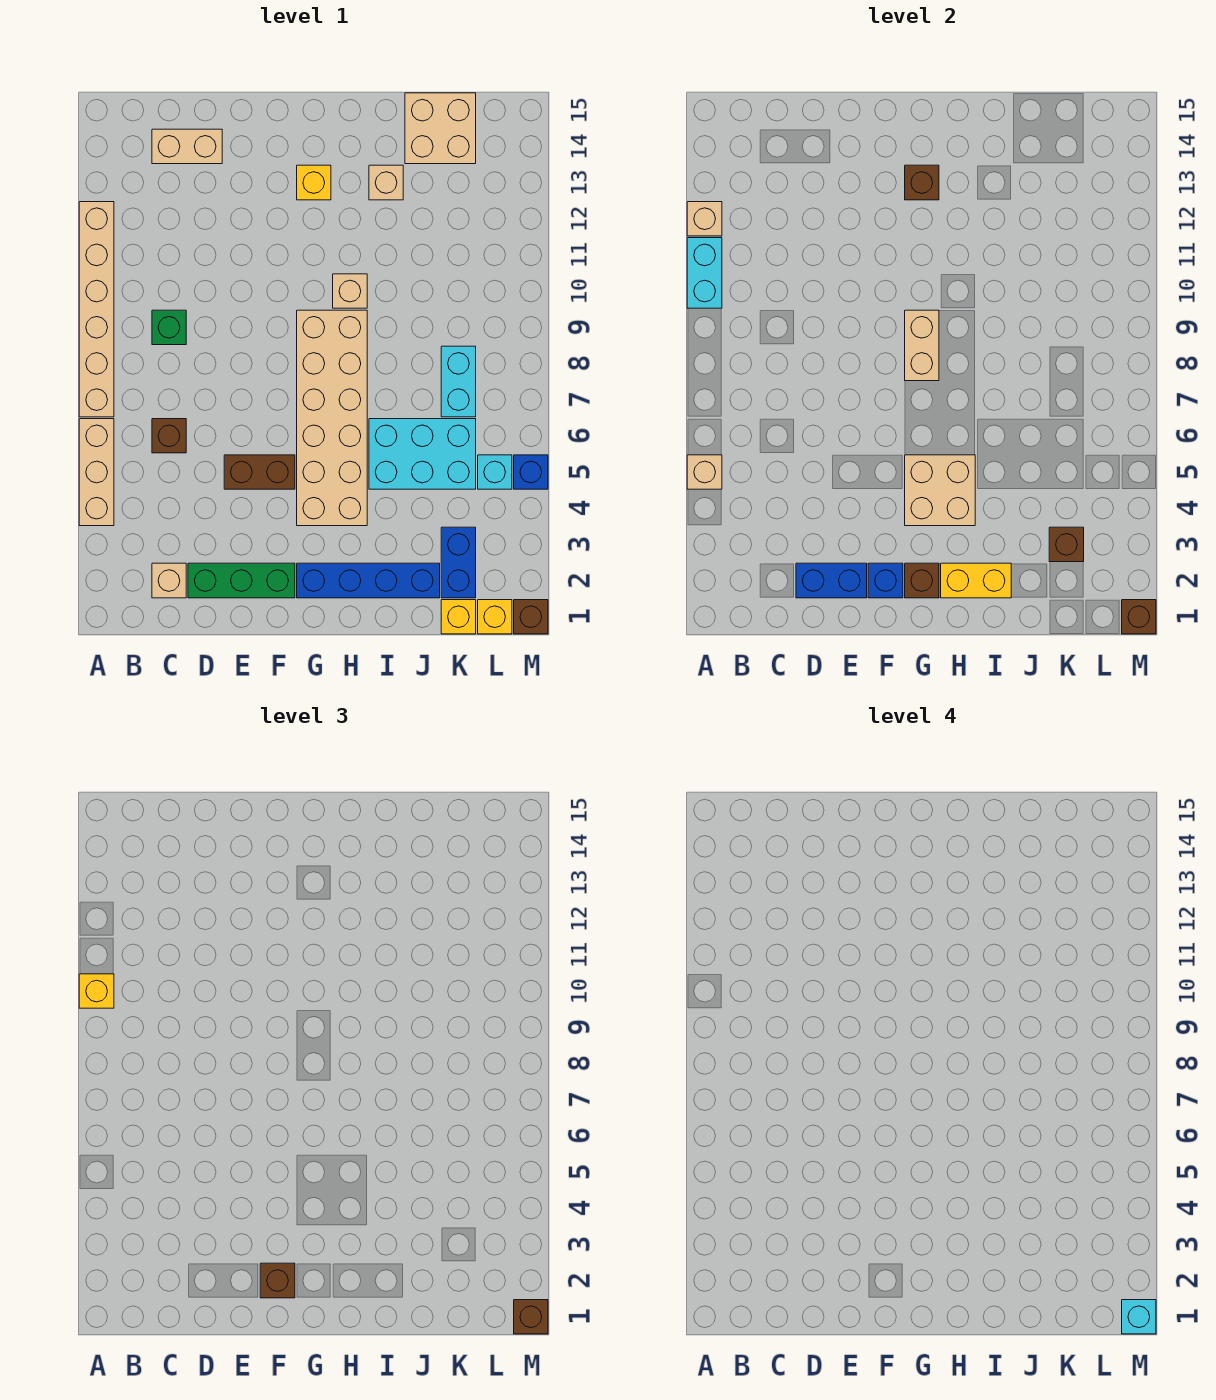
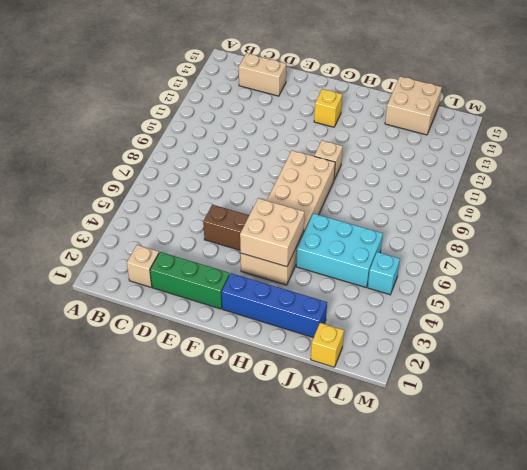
none -> tan brick A4:A6 level 1
none -> tan brick A7:A12 level 1
none -> brown brick C6 level 1
none -> green brick C9 level 1

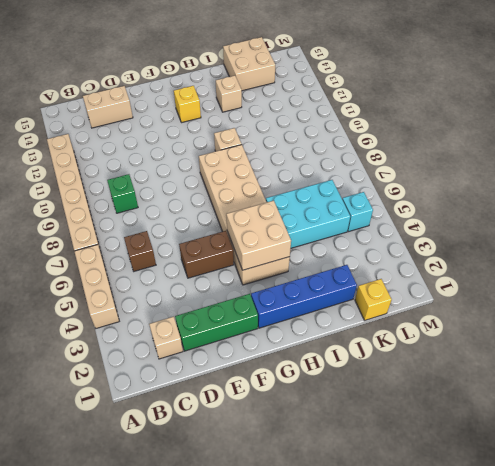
none -> blue brick K2:K3 level 1
none -> cyan brick K7:K8 level 1
none -> yellow brick L1 level 1
none -> brown brick M1 level 1

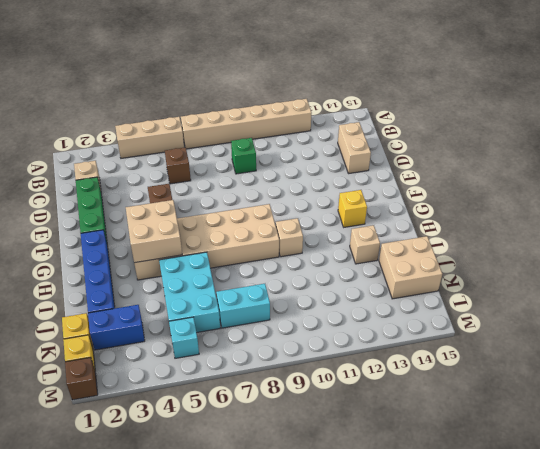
none -> blue brick M5 level 1
none -> tan brick A5 level 2
none -> cyan brick A10:A11 level 2
none -> tan brick A12 level 2

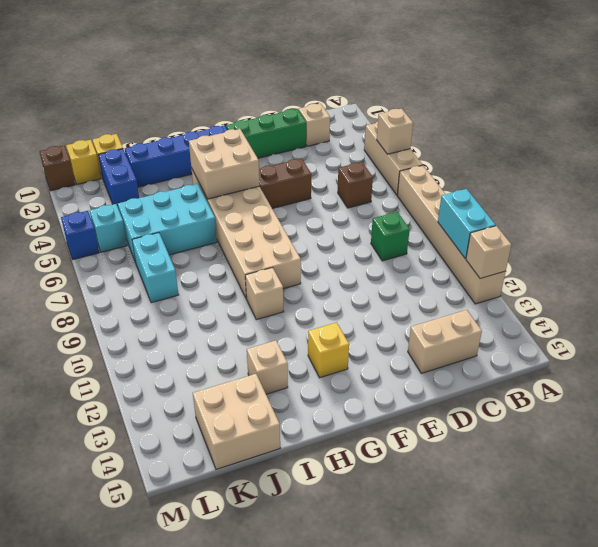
none -> blue brick D2:E2 level 2
none -> blue brick F2 level 2
none -> brown brick G2 level 2
none -> tan brick G8:G9 level 2

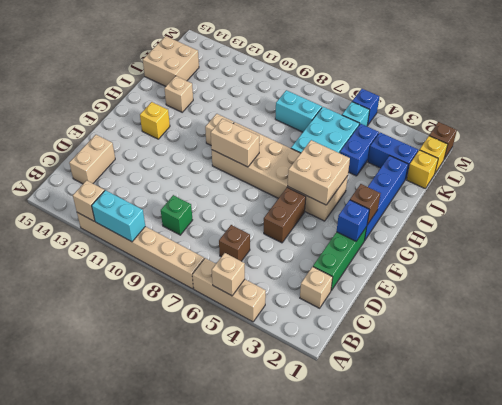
blue brick J4:K4 level 1 -> blue brick D2:E2 level 2
none -> brown brick G13 level 2
none -> yellow brick H2:I2 level 2
none -> brown brick K3 level 2
none -> brown brick M1 level 2

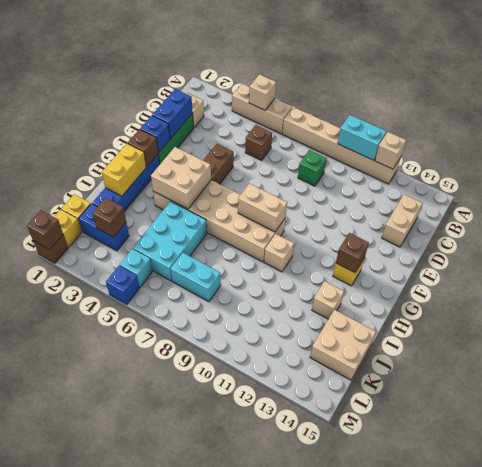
none -> yellow brick A10 level 3
none -> brown brick F2 level 3
none -> brown brick M1 level 3
none -> cyan brick M1 level 4

